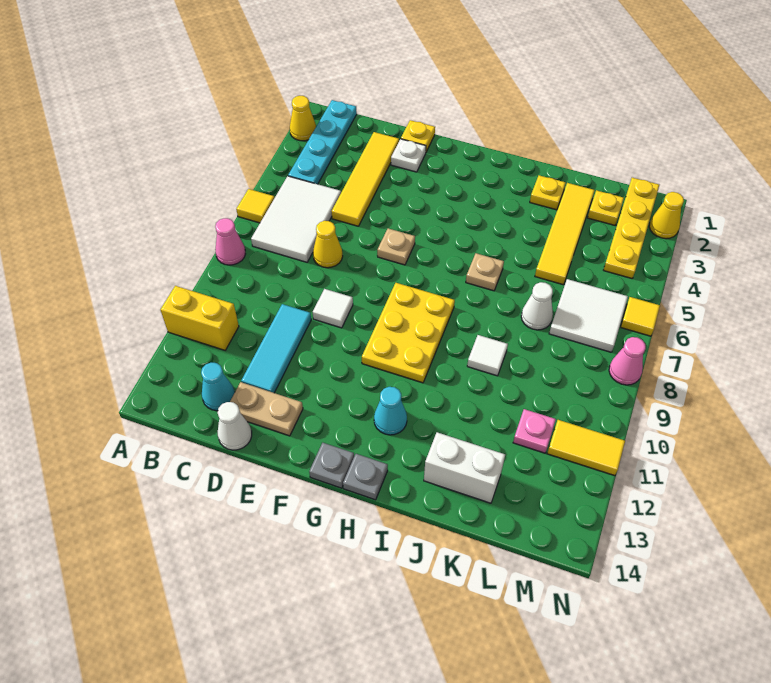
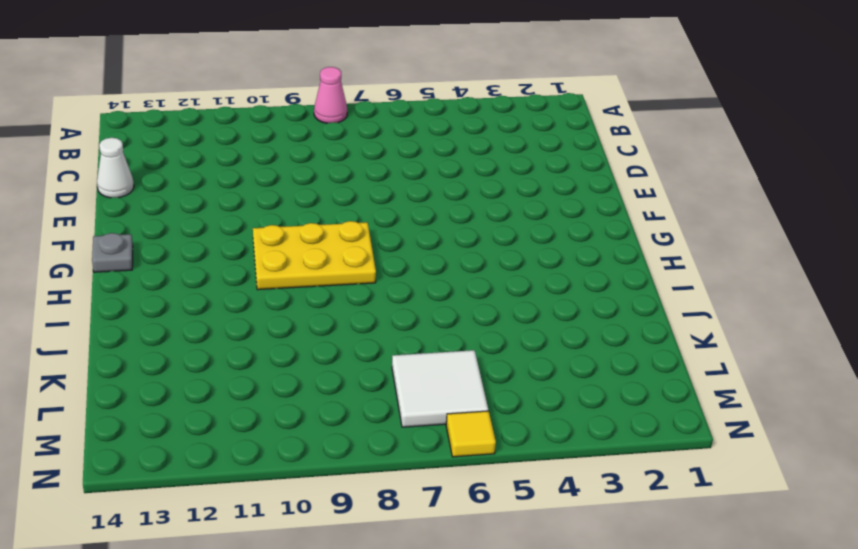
none -> yellow cone A2 level 1
none -> yellow tile A6 level 1
none -> yellow brick A11:B11 level 1
none -> cyan plate B1:B4 level 1

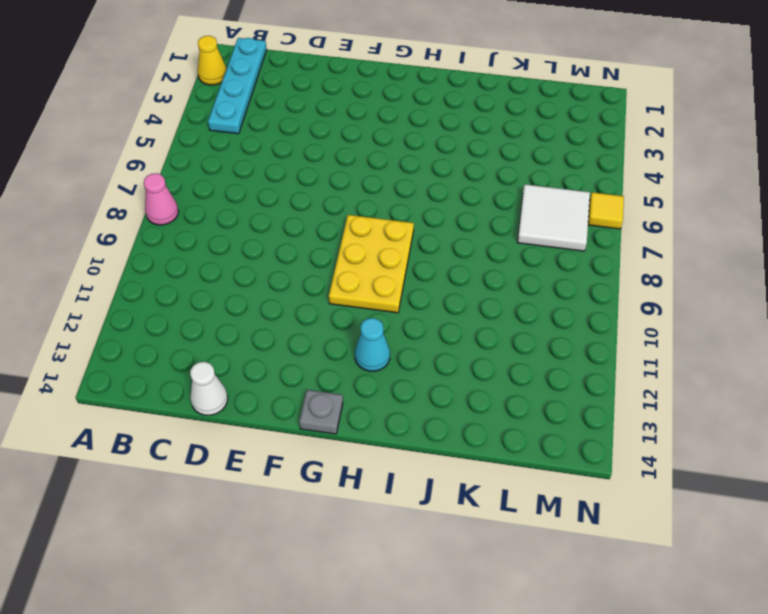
none -> yellow tile A6 level 1
none -> yellow brick A11:B11 level 1
none -> white tile B5:C7 level 1
none -> cyan cone C13 level 1

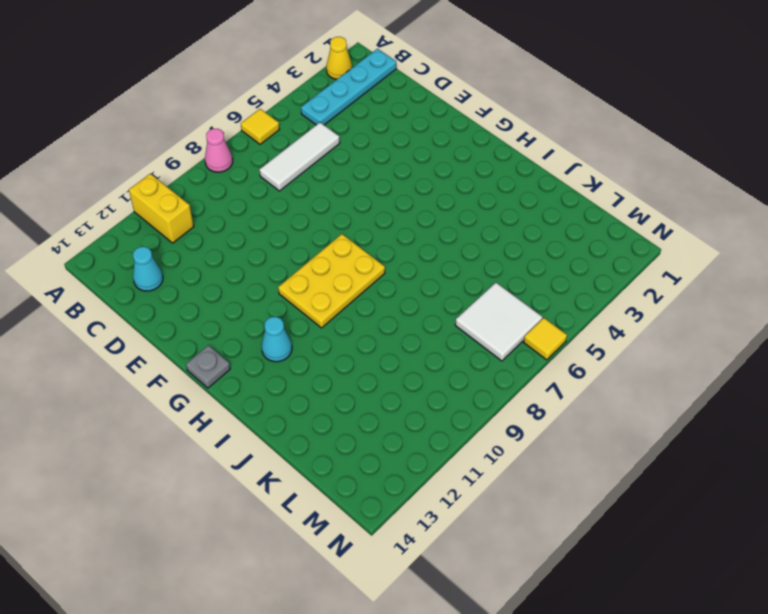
white tile C5:C7 level 1 -> white tile B5:C7 level 1
none -> yellow tile D2:D5 level 1
none -> yellow cone D7 level 1
none -> cyan tile D10:D12 level 1
none -> tan plate D13:E13 level 1

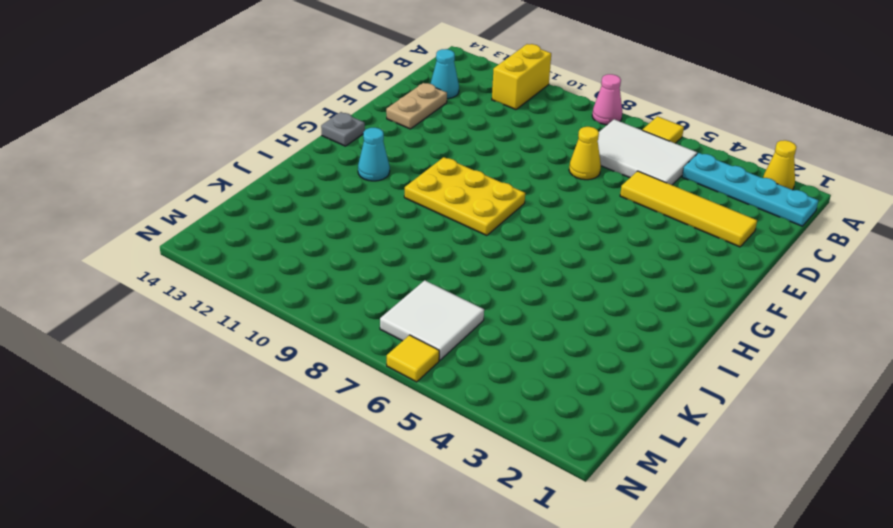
none -> cyan tile D10:D12 level 1
none -> white cone D14 level 1
none -> yellow plate E1 level 1
none -> white plate E2 level 1

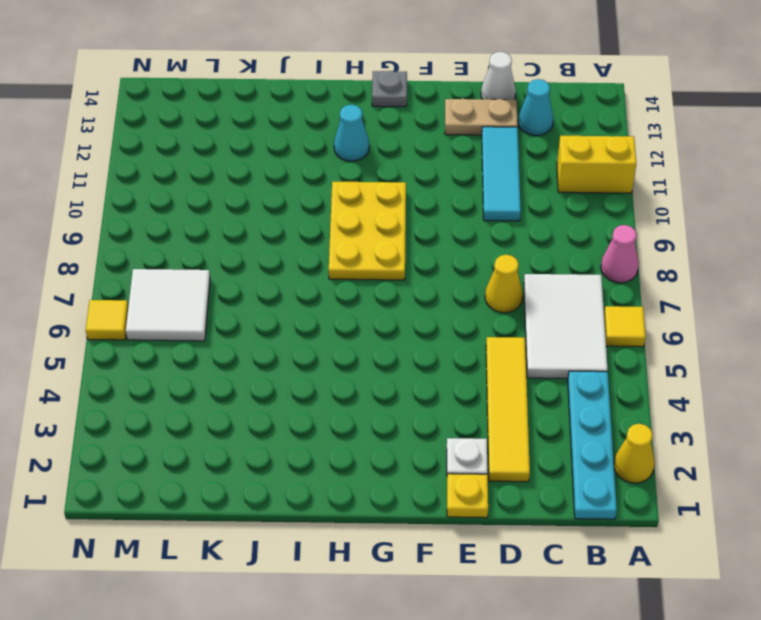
none -> white tile E9 level 1
none -> tan plate F6 level 1
none -> grey plate H14 level 1
none -> tan plate I6 level 1

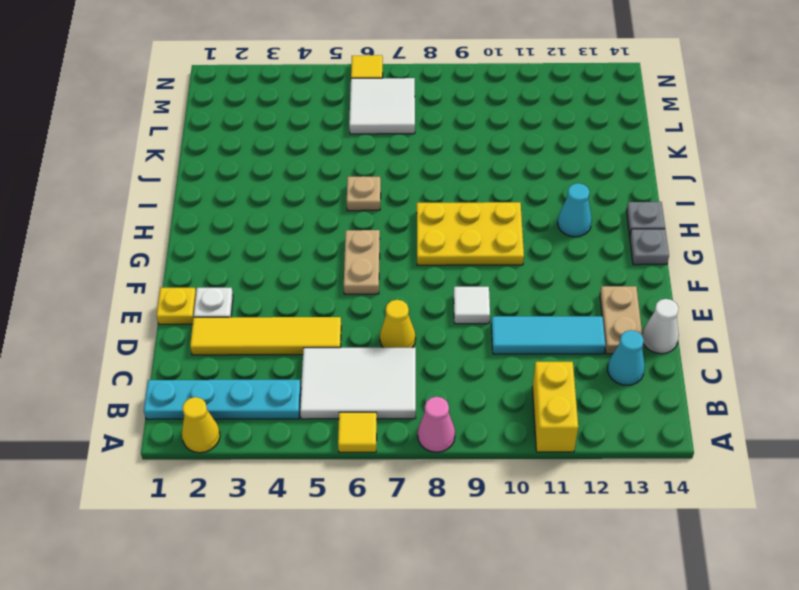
tan plate F6:G6 level 1 -> tan plate F6 level 1
none -> yellow plate J2 level 1
none -> white tile J9 level 1
none -> white brick J13:K13 level 1
none -> yellow tile K2:K5 level 1

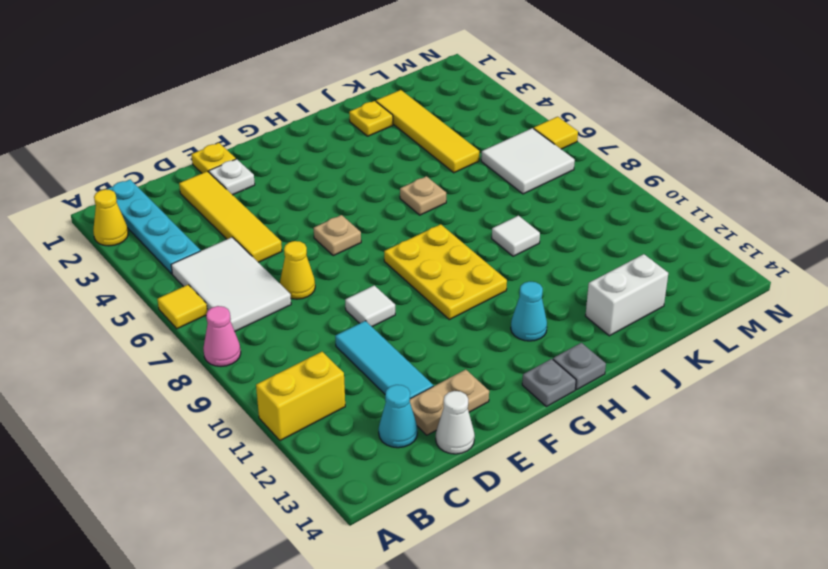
none -> white cone K7 level 1
none -> yellow plate L2 level 1
none -> pink plate L11 level 1
none -> yellow plate M1:M4 level 1

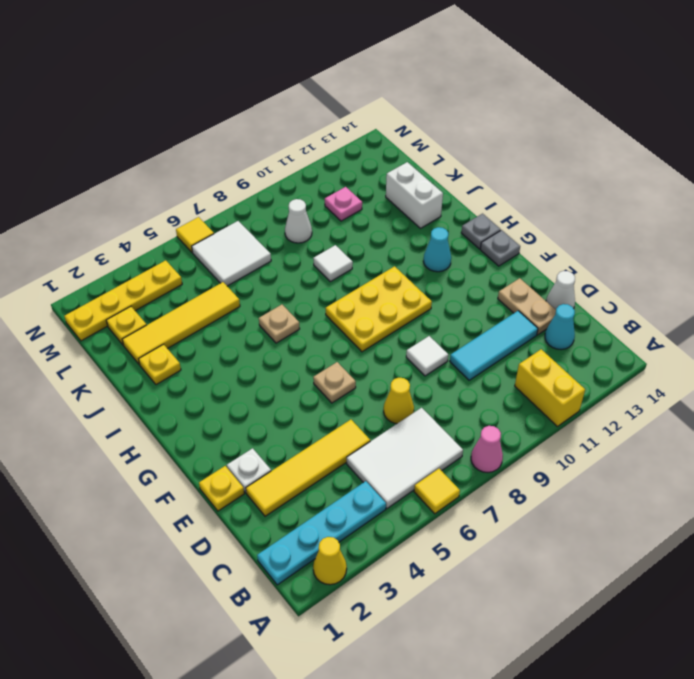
white cone L9 level 1 -> white cone K7 level 1
none -> yellow tile M11:N11 level 1
none -> yellow cone N2 level 1
none -> pink cone N8 level 1

